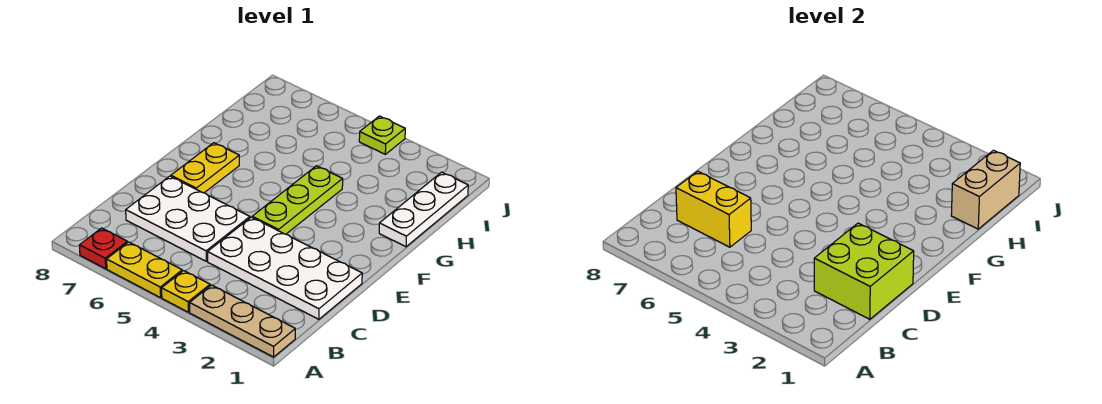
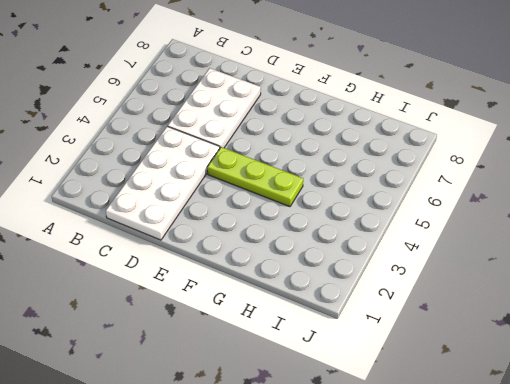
none -> tan plate A1:A3 level 1
none -> yellow plate A4 level 1
none -> yellow plate A5:A6 level 1

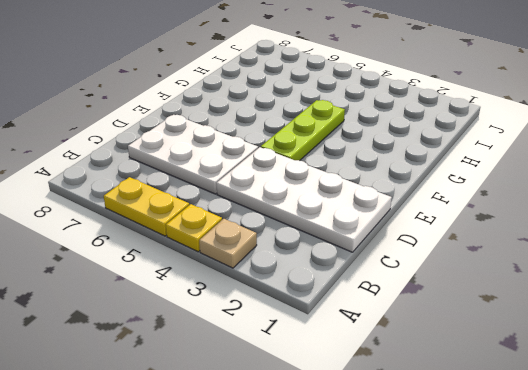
tan plate A3 level 1 -> tan plate A1:A3 level 1
none -> red plate A7 level 1
none -> yellow plate E7:F7 level 1
none -> white plate G1:I1 level 1

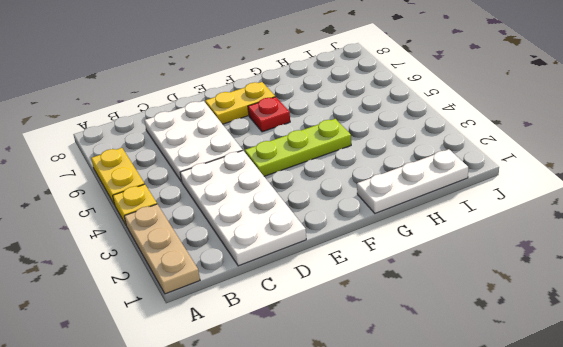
red plate F6 level 1 -> red plate A7 level 1
none -> lime plate J4 level 1
none -> lime brick C1:D2 level 2
none -> yellow brick C6:C7 level 2

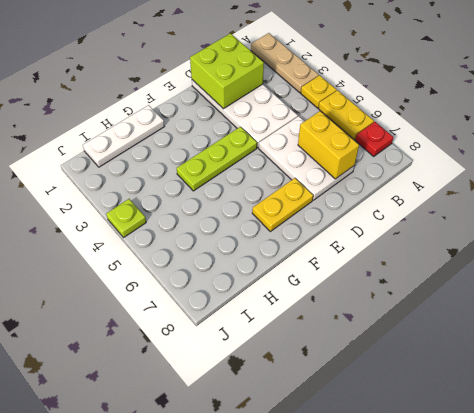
none -> tan brick H1:I1 level 2

